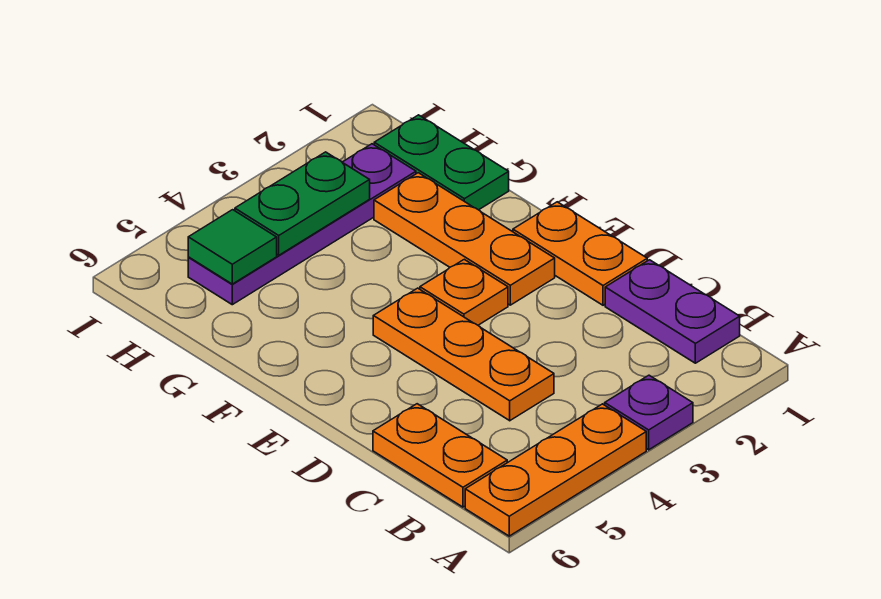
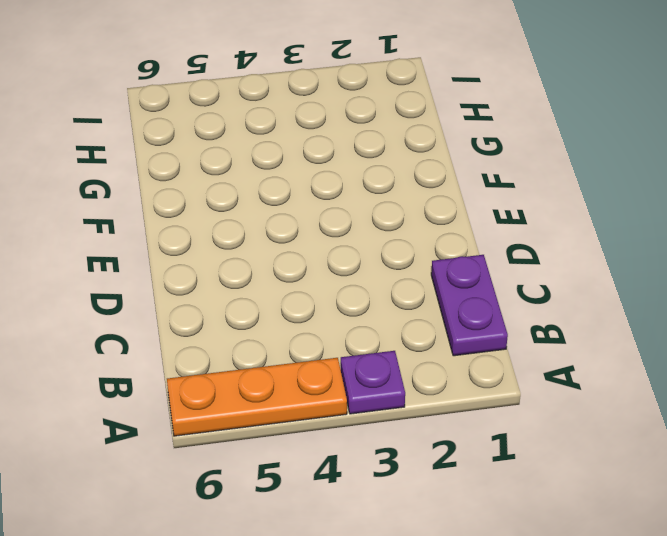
none -> orange plate B6:C6 level 1
none -> orange plate C4:E4 level 1
none -> orange plate D1:E1 level 1

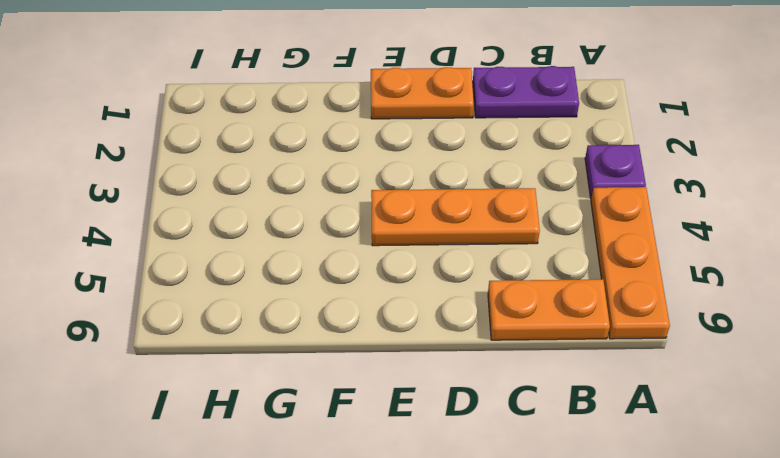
none -> orange plate E2:G2 level 1
none -> orange plate E3 level 1
none -> green plate G1:H1 level 1

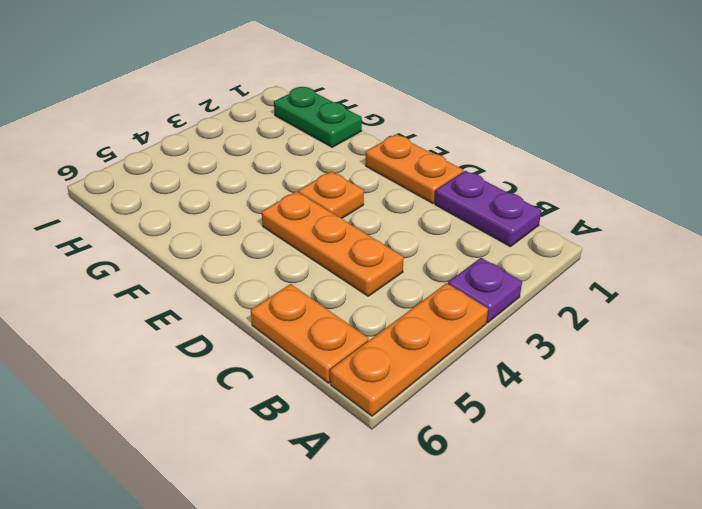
none -> orange plate E2:G2 level 1
none -> purple plate H2:H5 level 1
none -> green plate H3:H4 level 2

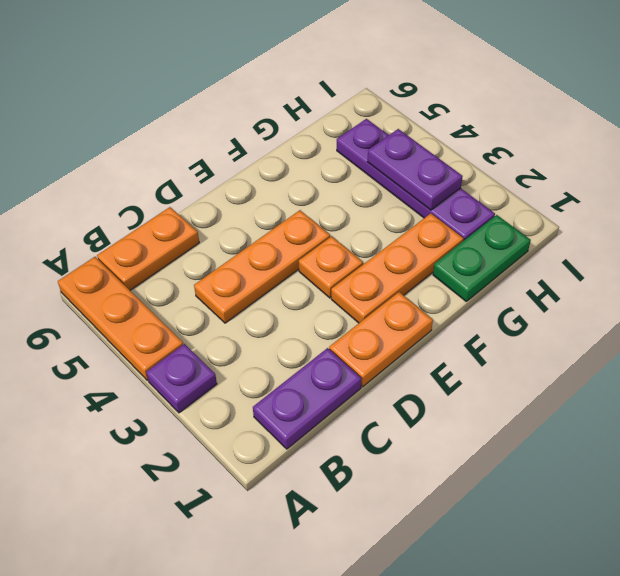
purple plate H3:H4 level 2 -> green plate H3:H4 level 2
none -> green tile H5 level 2

